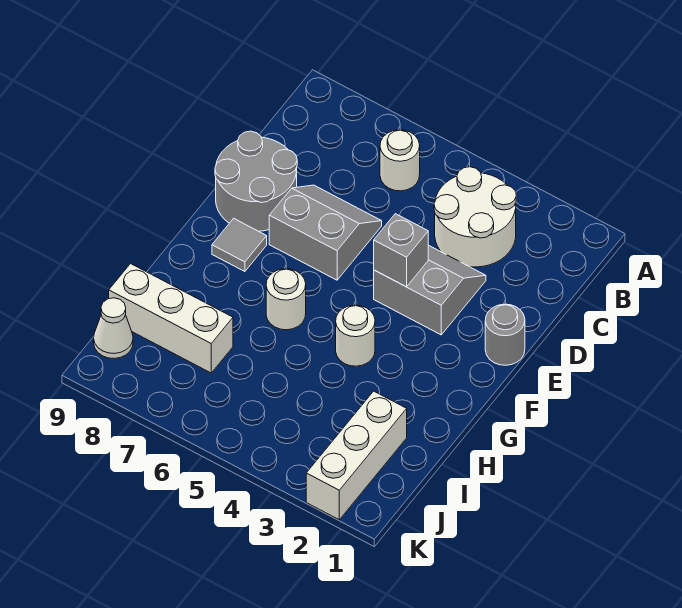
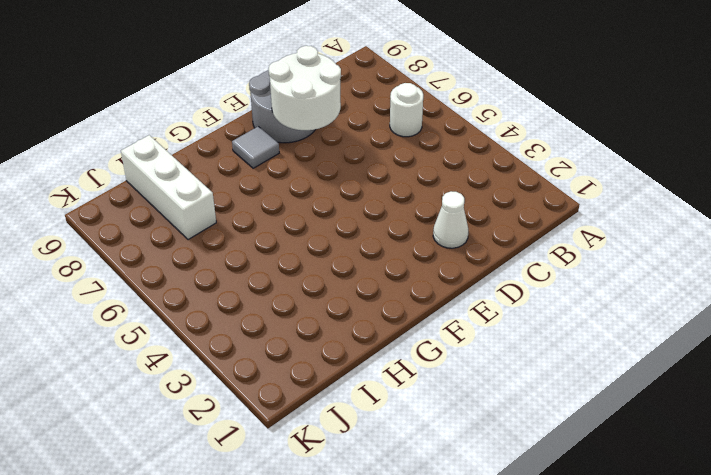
white cone D2 level 1 -> white cone J9 level 1
white round brick D7:E8 level 2 -> white round brick B3:C4 level 1
none -> grey slope D3:E4 level 1 top E
none -> grey slope D6:E7 level 1 top E
none -> grey round brick E1 level 1

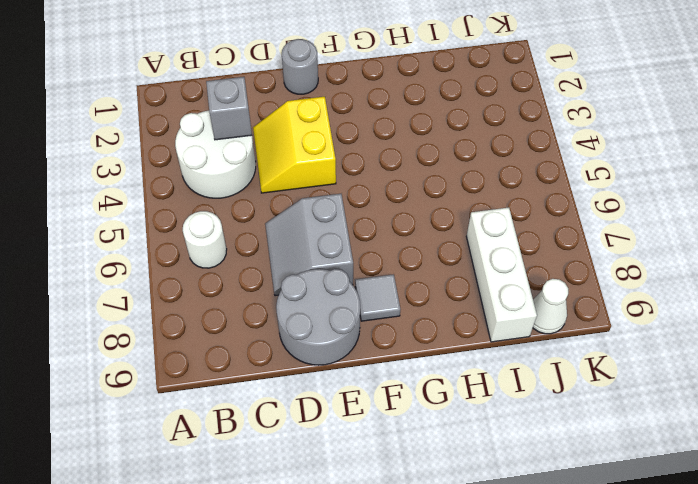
grey brick C3 level 2 -> grey brick E4 level 2
yellow slope D3:E4 level 1 top E -> grey slope D3:E4 level 1 top E
none -> white round brick G4 level 1
none -> white round brick G6 level 1
none -> white brick I2:K2 level 1

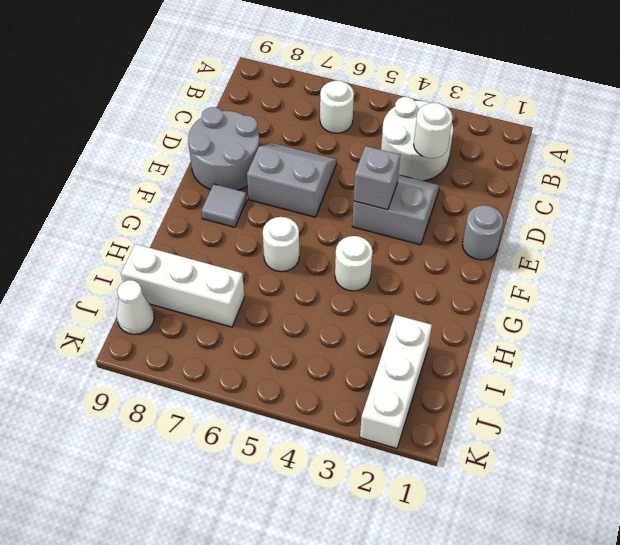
white round brick C3 level 2 -> none

